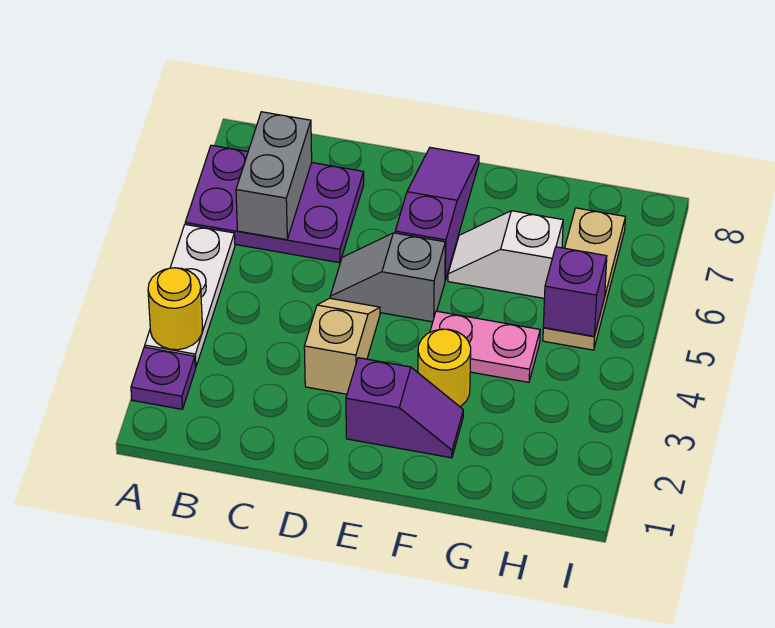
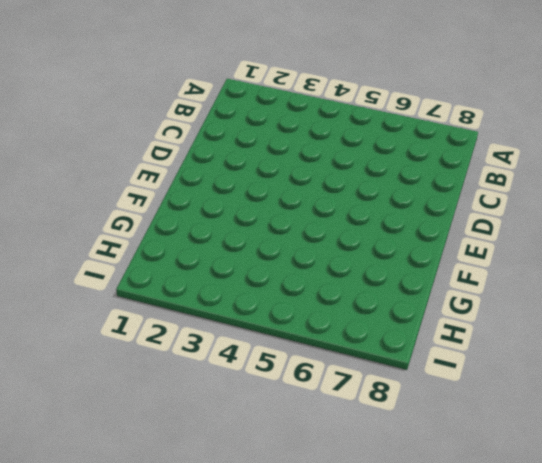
none -> purple plate A2 level 1
none -> white plate A3:A5 level 1
none -> purple plate A6:C7 level 1

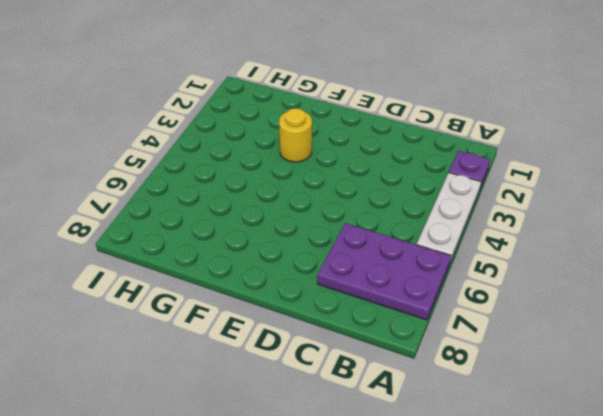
none -> tan slope D3:D4 level 1 top 3
none -> grey slope D5:E5 level 1 top E
none -> purple slope E2:F2 level 1 top E

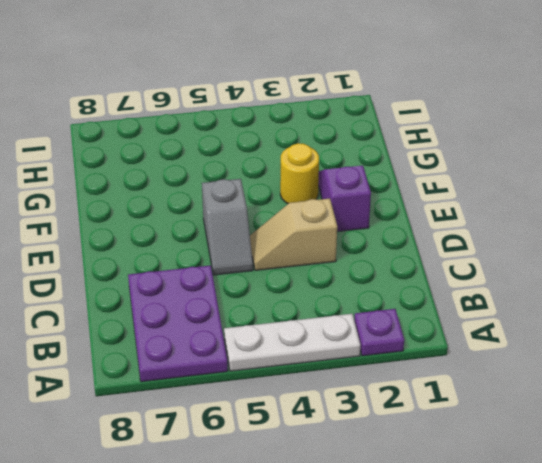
none -> purple slope E6:E8 level 1 top 6
none -> pink plate F4:G4 level 1
none -> white slope F6:G6 level 1 top G

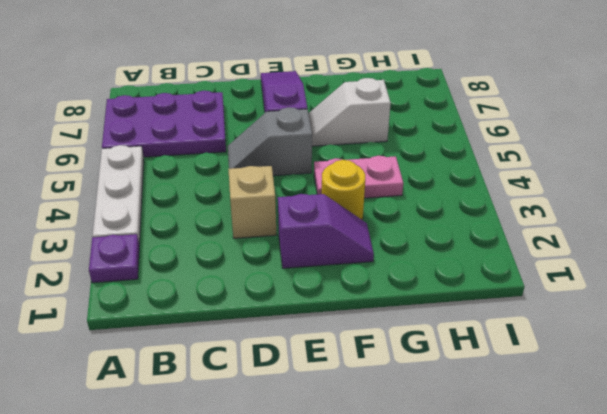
none -> tan plate H5:H7 level 1
none -> yellow round brick A3 level 2
none -> grey brick B6:B7 level 2

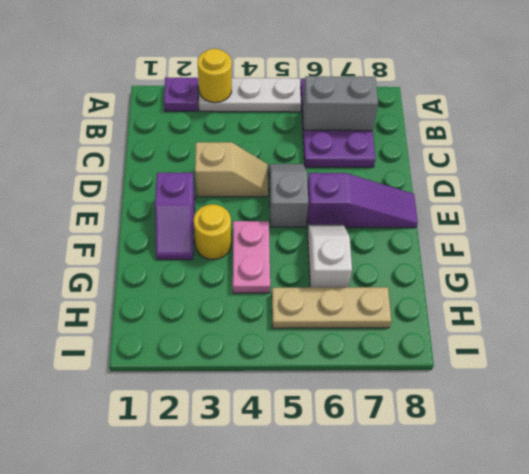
none -> purple brick H5 level 2

